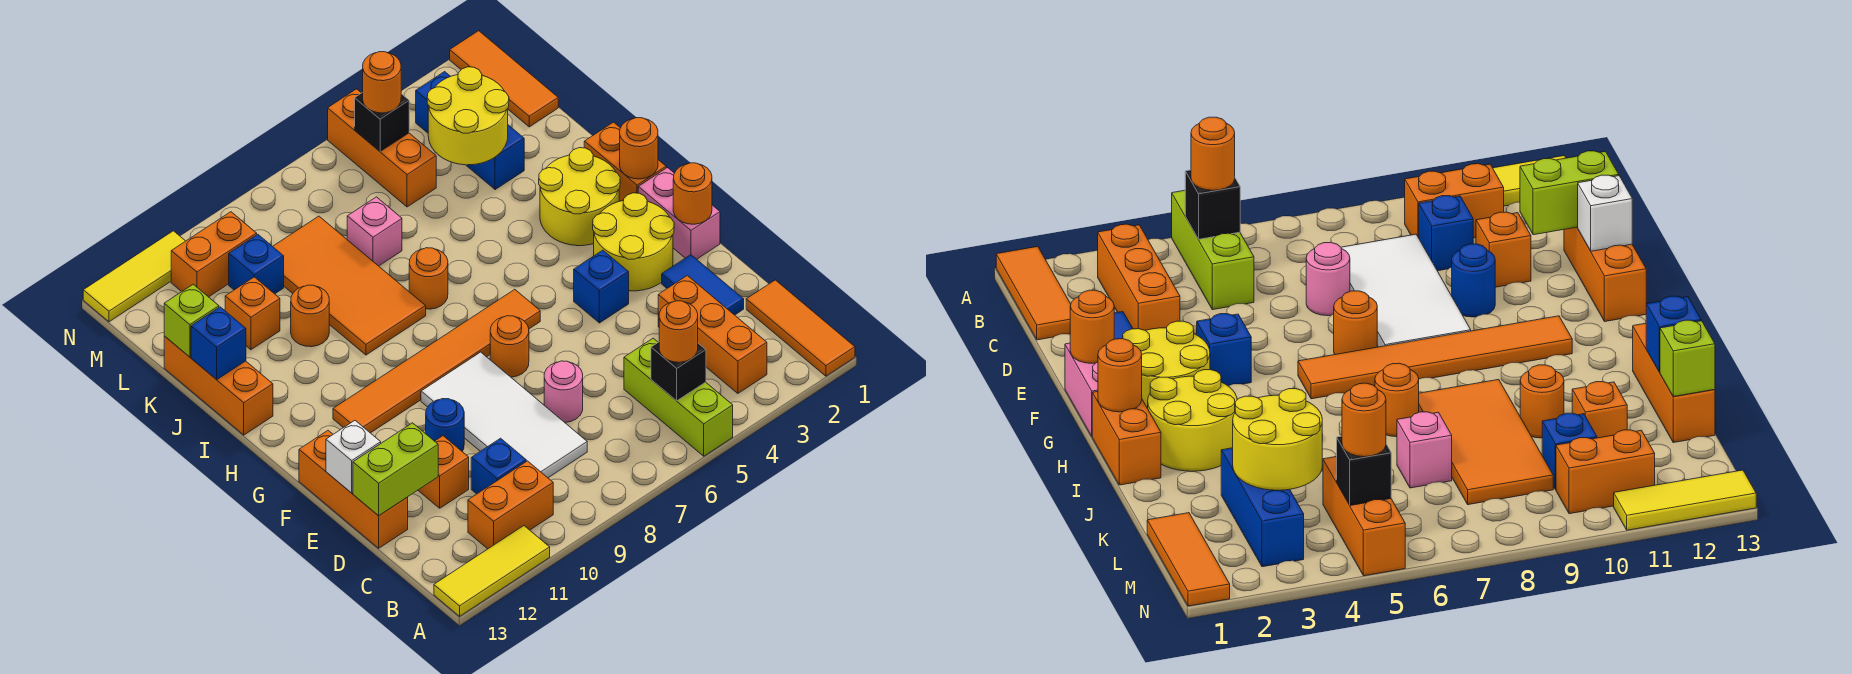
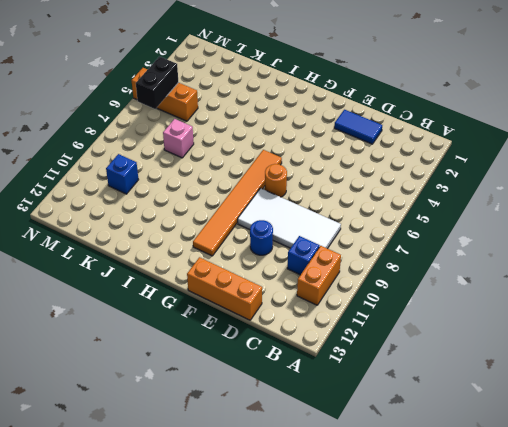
black brick M5:M6 level 2 -> black brick M5 level 2
none -> orange tile A1:C1 level 1
none -> lime brick A5:C5 level 1
none -> yellow tile A11:A13 level 1
none -> orange brick B3:D3 level 1

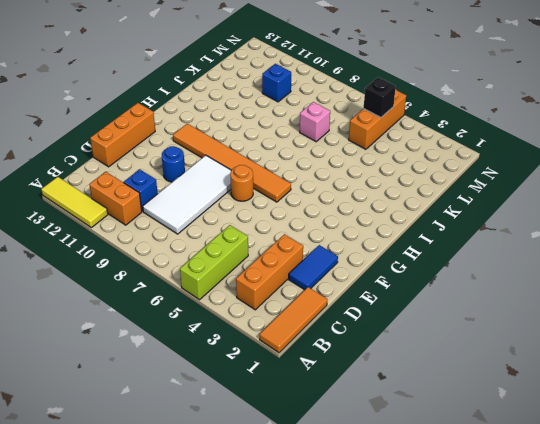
none -> pink round brick D7 level 1
none -> orange brick D11 level 1
none -> pink brick F1:G1 level 1
none -> yellow round brick F2:G3 level 1

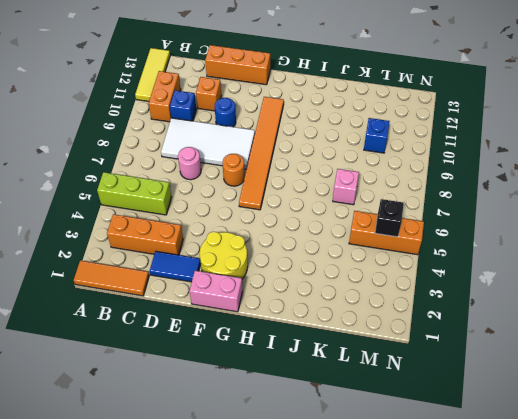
none -> blue brick F4 level 1
none -> orange brick H1:I1 level 1
none -> yellow round brick H2:I3 level 1
none -> orange round brick I7 level 1

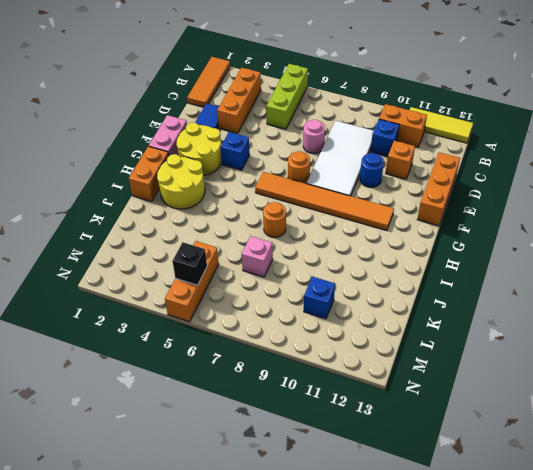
none -> orange tile I8:L9 level 1
none -> orange brick I13:K13 level 1
none -> orange round brick J10 level 1
none -> blue brick K3:M3 level 1

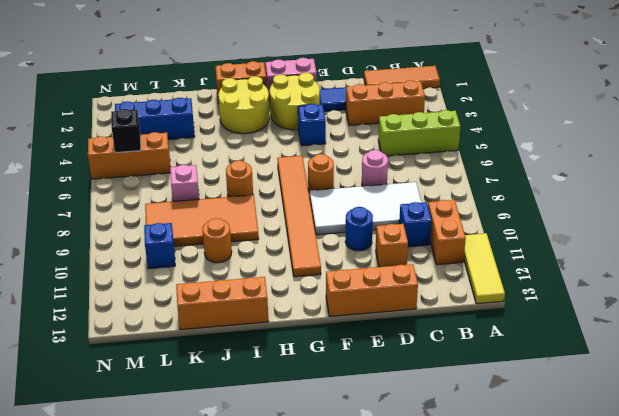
none -> orange brick K11 level 1
none -> orange tile L1:N1 level 1
none -> orange brick M10:M11 level 1
none -> yellow tile N11:N13 level 1

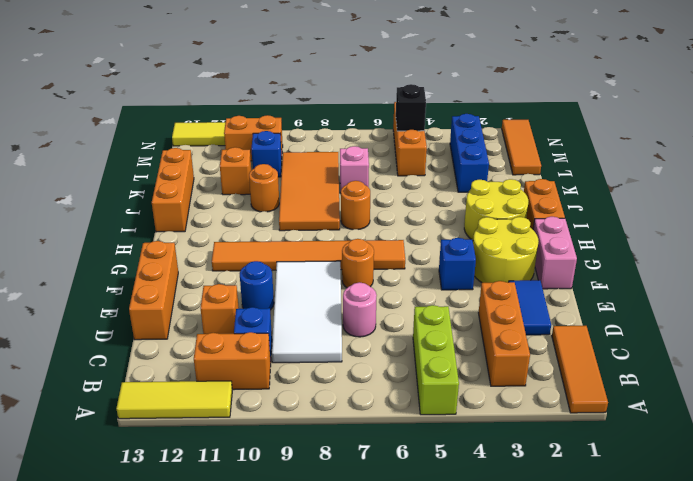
none -> black brick B5 level 2
none -> lime brick D12:D13 level 2
none -> white brick E13 level 2
none -> orange round brick F1 level 2

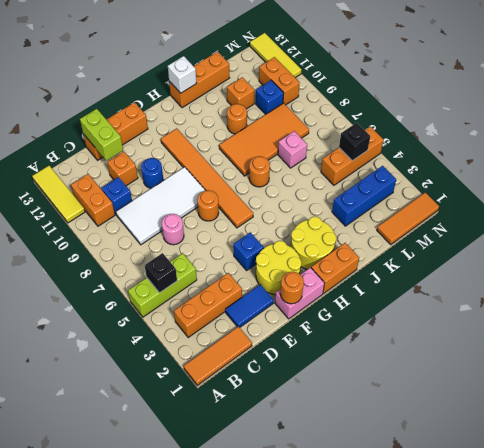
white brick I13 level 2 -> white brick E13 level 2
none -> orange round brick H1 level 2
none -> blue brick J13 level 2
none -> yellow round brick K3:L4 level 2
none -> lime brick K13 level 2

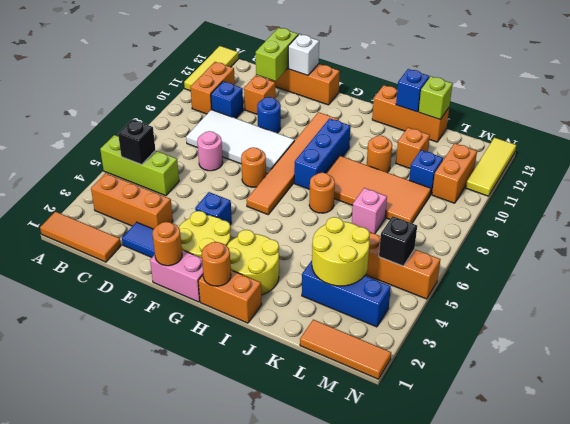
blue brick H8:H10 level 1 -> none
none -> orange round brick B5 level 3
none -> orange round brick M5 level 3

